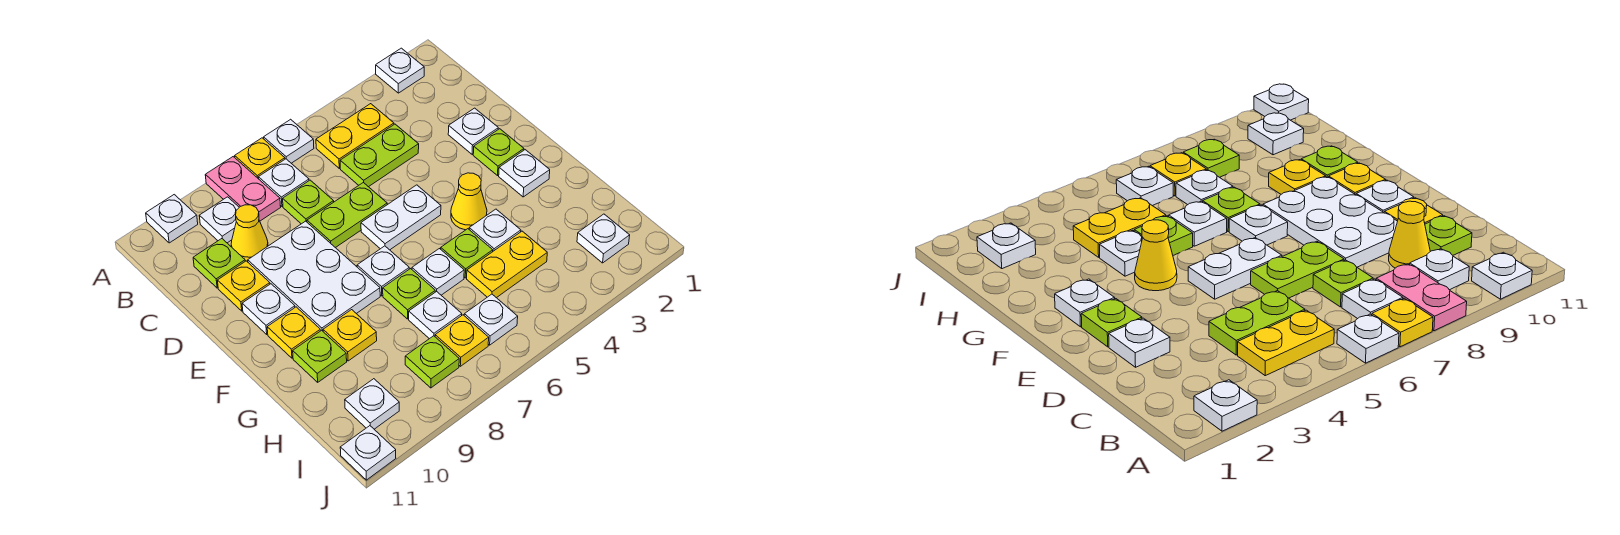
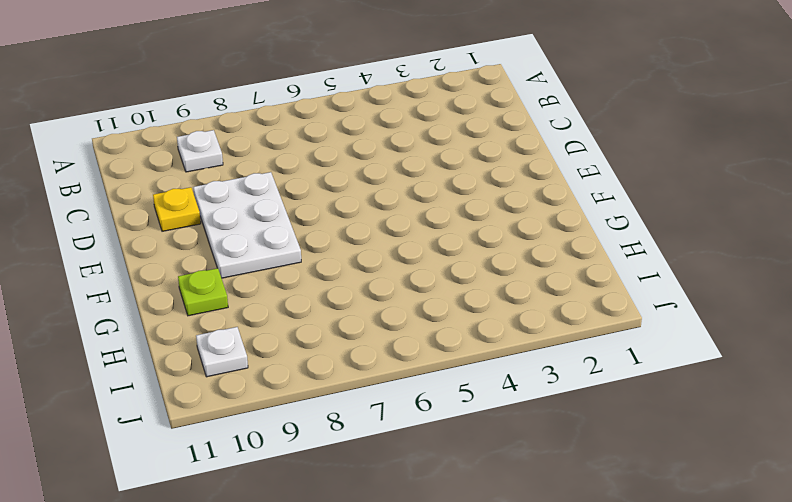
none -> white plate A2 level 1
none -> white plate A6 level 1
none -> yellow plate A7 level 1
none -> pink plate A8:B8 level 1

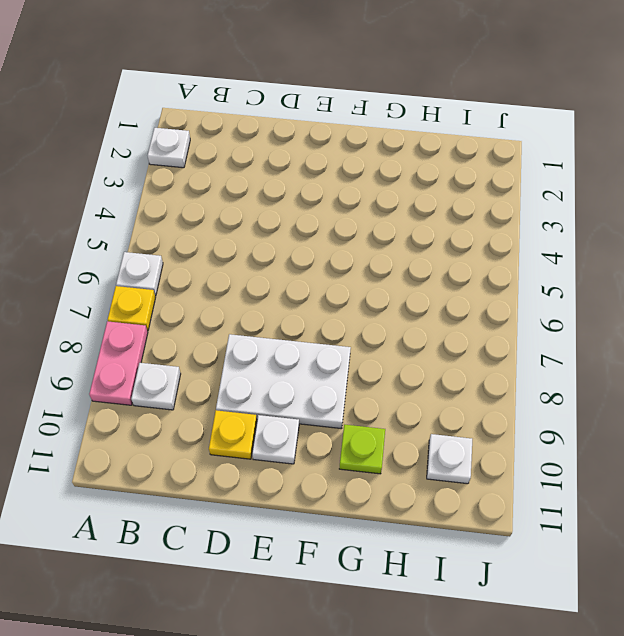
pink plate A8:A9 level 1 -> pink plate A8:B8 level 1
none -> white plate A10 level 1
none -> yellow plate B4:B5 level 1
none -> white plate B7 level 1
none -> lime plate C4:C5 level 1

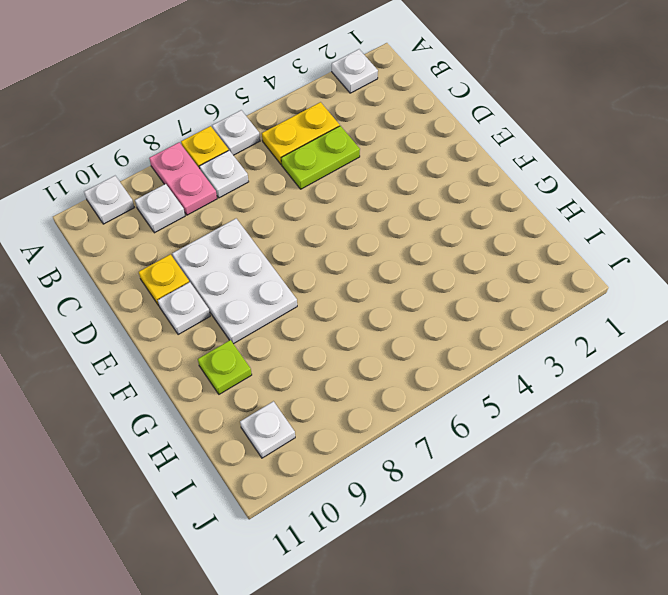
none -> lime plate C7 level 1
none -> yellow cone C9 level 1
none -> lime plate C10 level 1
none -> white plate D2 level 1

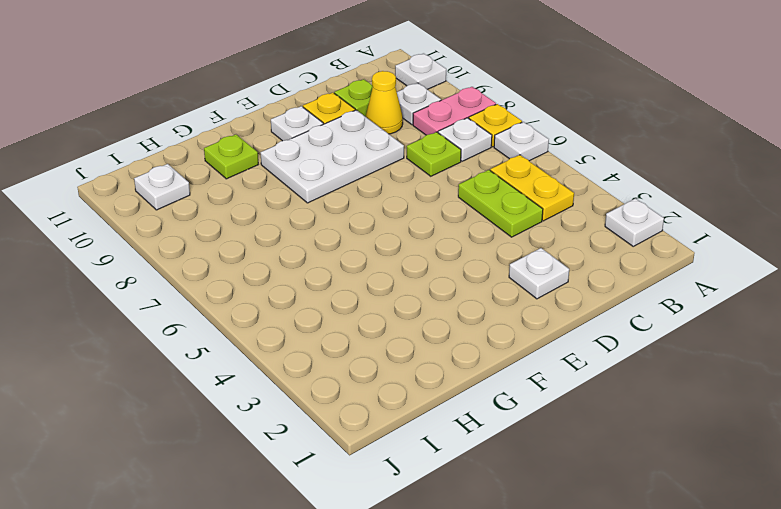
none -> lime plate D6:D7 level 1
none -> lime plate E2 level 1
none -> white plate E5:E6 level 1
none -> white plate F2 level 1

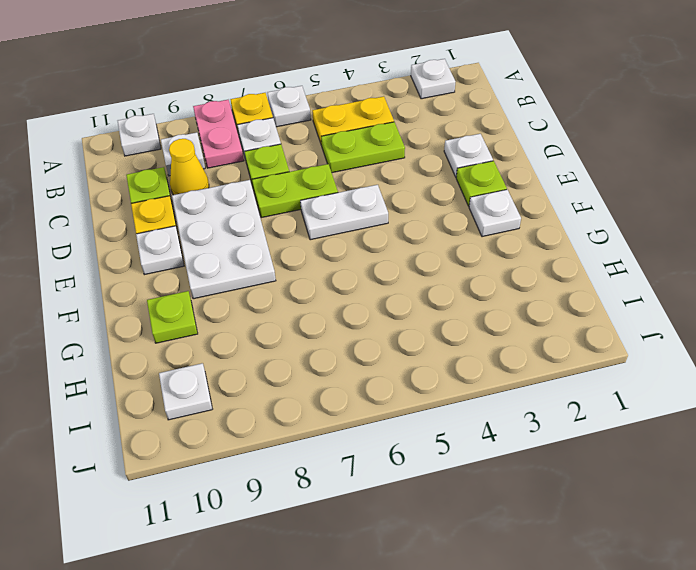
none -> yellow cone F4 level 1
none -> white plate F7 level 1
none -> yellow plate F10 level 1
none -> white plate G4 level 1

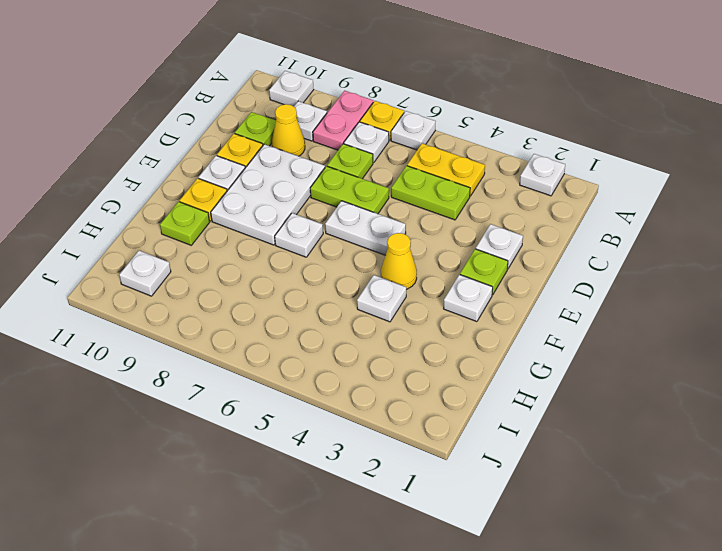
none -> lime plate G5 level 1
none -> white plate G6 level 1
none -> lime plate G7 level 1
none -> yellow plate G9 level 1

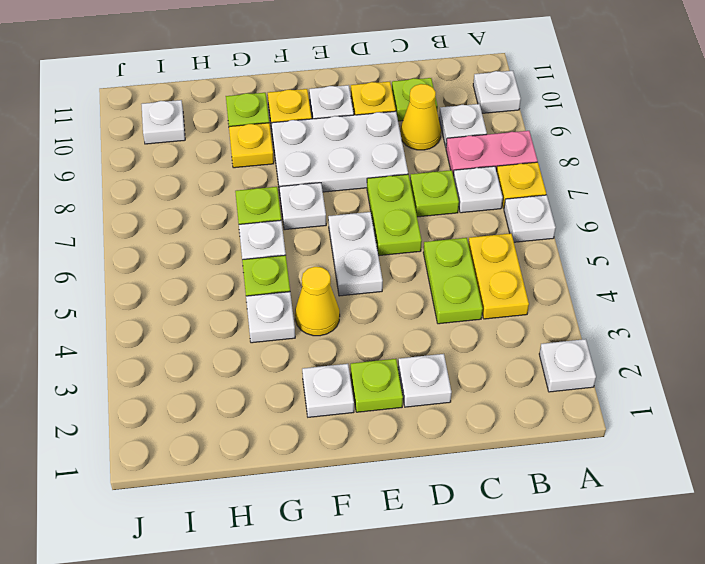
none -> yellow plate H4:H5 level 1
none -> white plate H7 level 1
none -> white plate I2 level 1
none -> white plate I6 level 1

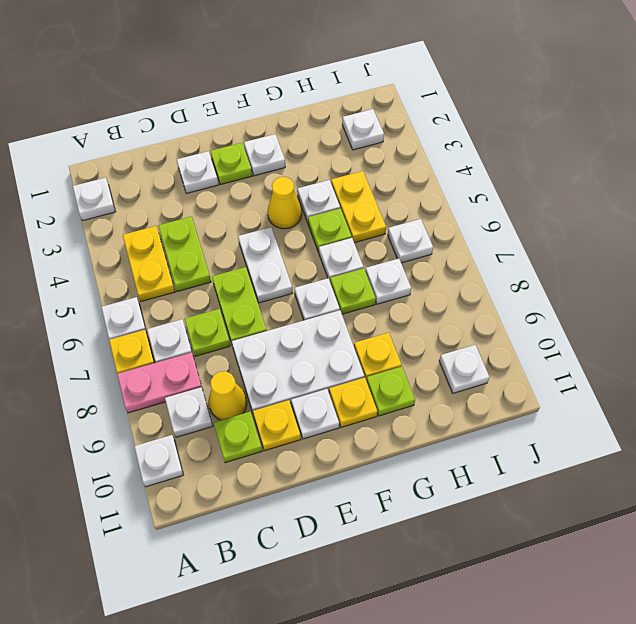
none -> yellow plate I7 level 1
none -> lime plate I8 level 1
none -> white plate J11 level 1

